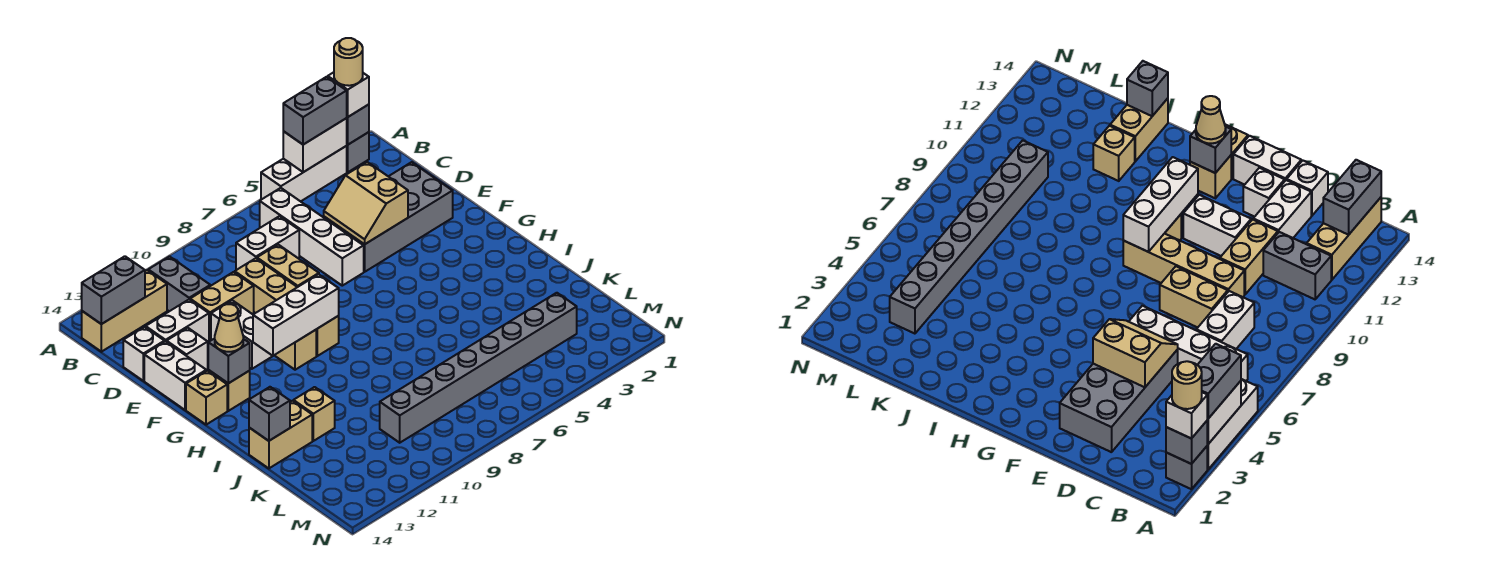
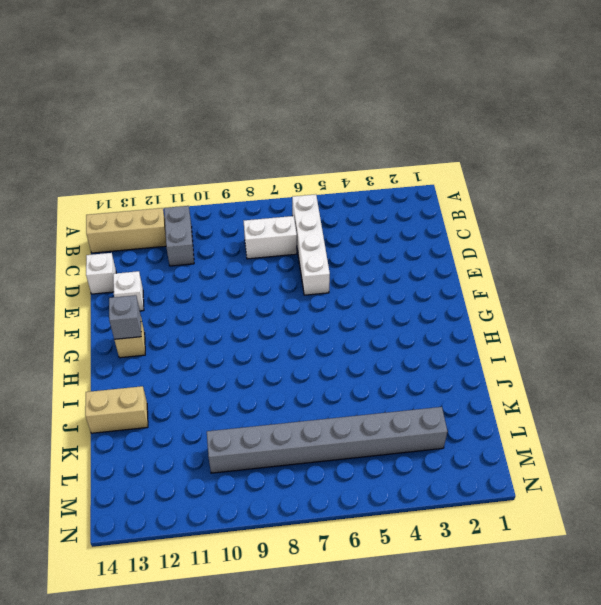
none -> grey brick A2 level 1
none -> white brick A3:A5 level 1
none -> grey brick D2:E5 level 1
none -> tan brick D8:E8 level 1

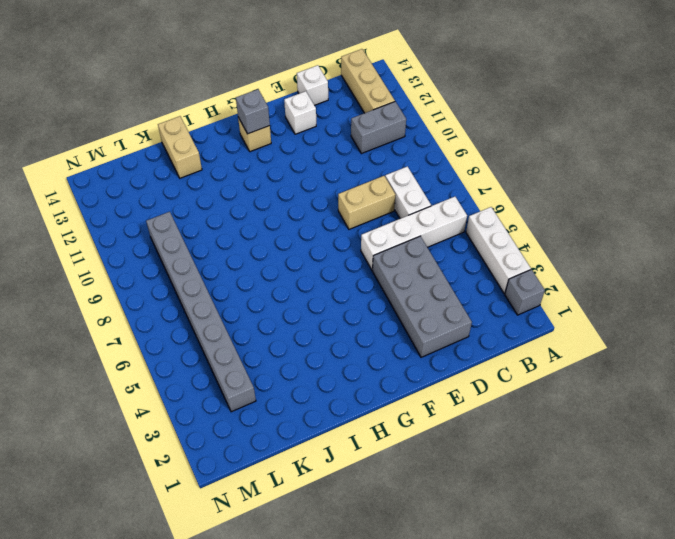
none -> tan brick D9:G9 level 1
none -> tan brick D10:D11 level 1
none -> white brick D12:D13 level 1
none -> white brick E11:F11 level 1

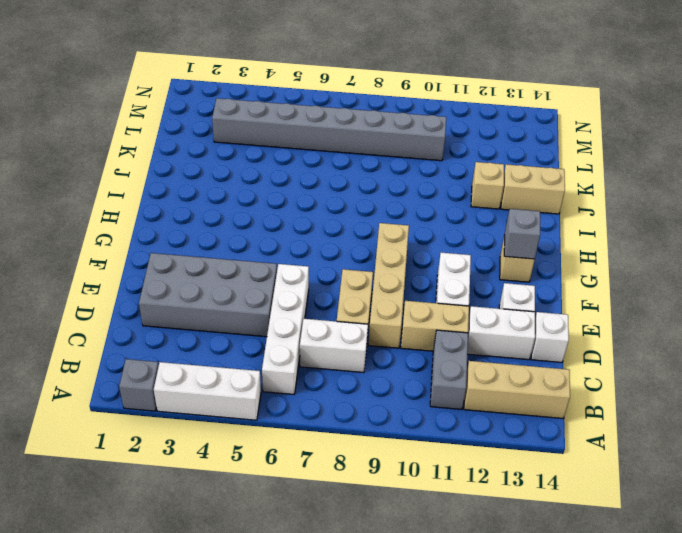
none -> white brick E14:F14 level 1
none -> tan brick G10 level 1
none -> tan brick G14 level 1
none -> grey brick A2 level 2

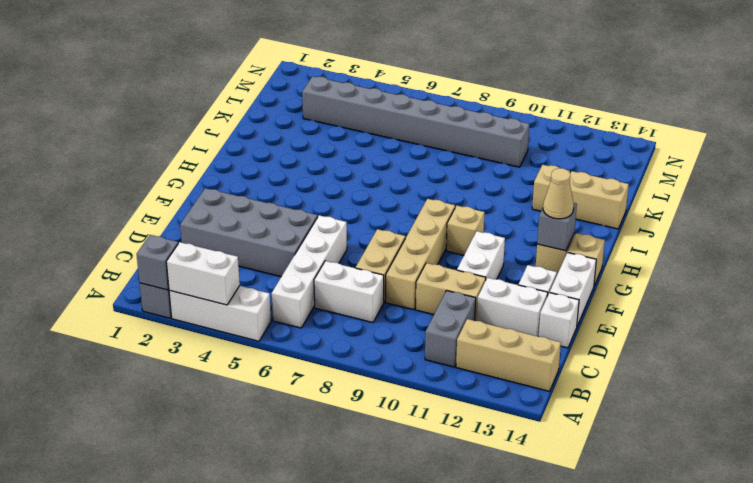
none -> grey brick B13:B14 level 2
none -> tan slope D4:E5 level 2 top 4
none -> white brick G9:G11 level 2
none -> grey brick J14 level 2

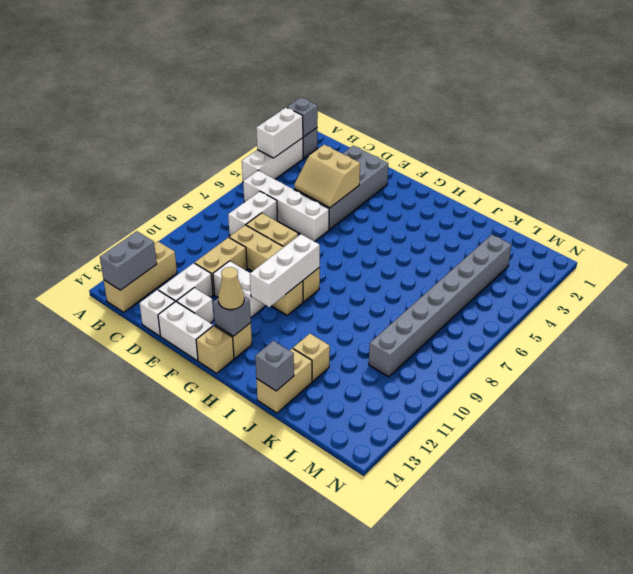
none -> grey brick B11:C11 level 1
none -> white brick A2 level 3
none -> grey brick A3:A4 level 3
none -> tan round brick A2 level 4

